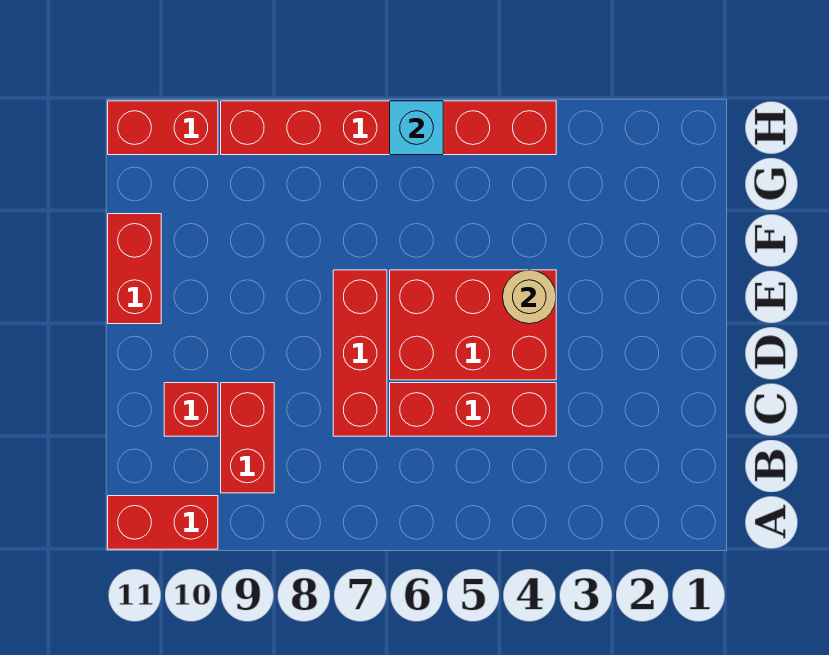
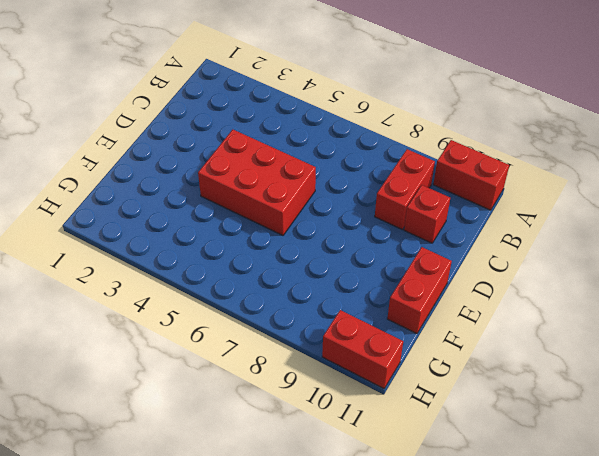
none -> red brick C4:C6 level 1
none -> red brick C7:E7 level 1

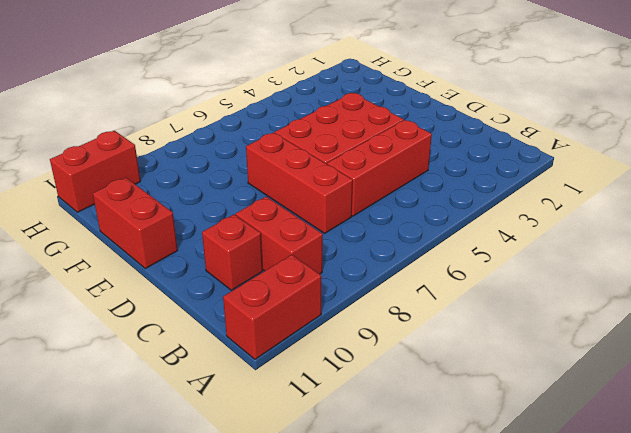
none -> red brick H4:H9 level 1
none -> tan round brick E4 level 2

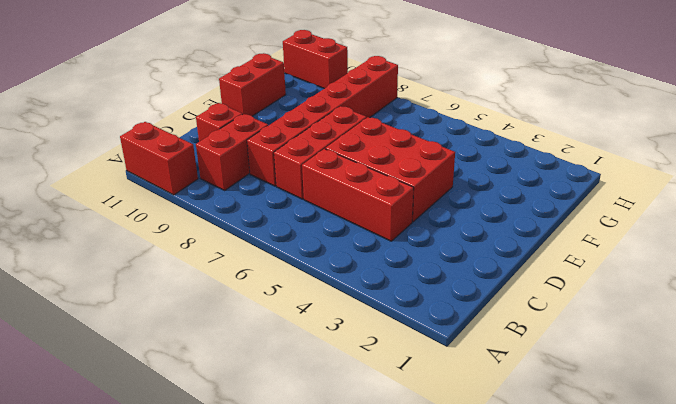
red brick C8:H8 level 1 -> red brick H4:H9 level 1
none -> tan round brick E4 level 2
none -> cyan brick H6 level 2

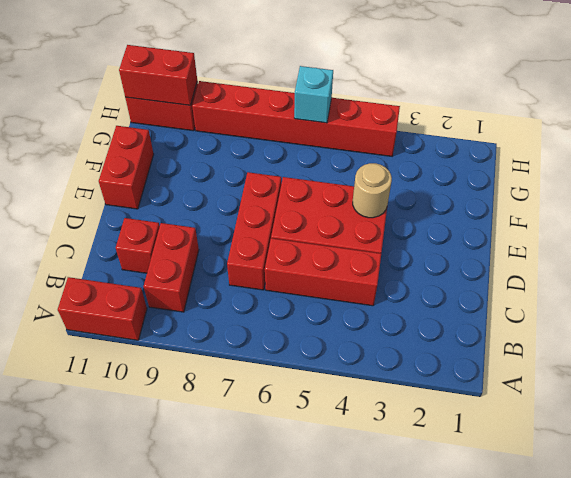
red brick H10:H11 level 2 -> none

